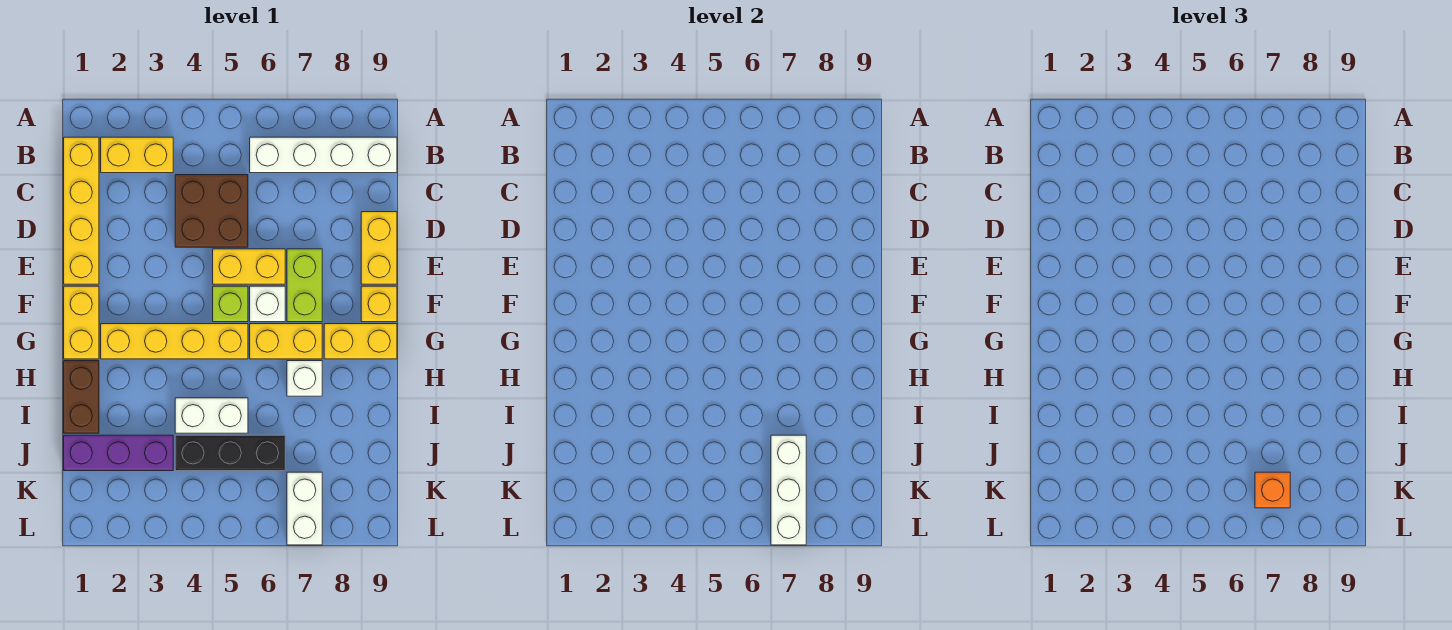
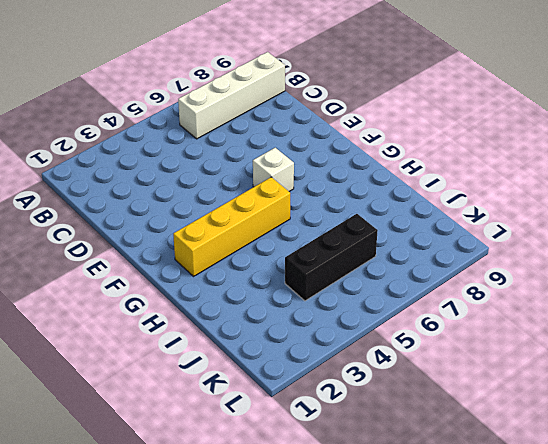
none -> yellow brick B1:E1 level 1
none -> yellow brick B2:B3 level 1
none -> brown brick C4:D5 level 1

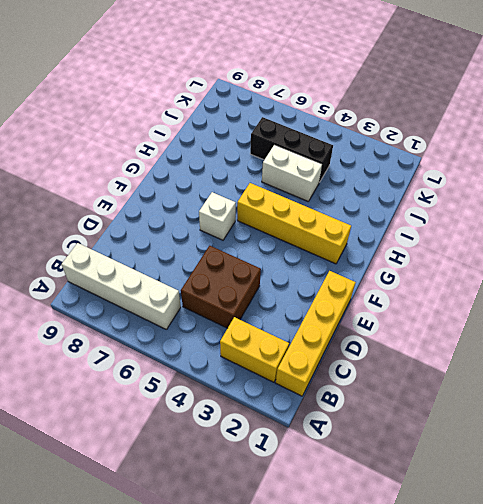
none -> yellow brick D9:E9 level 1
none -> yellow brick E5:E6 level 1
none -> lime brick E7:F7 level 1

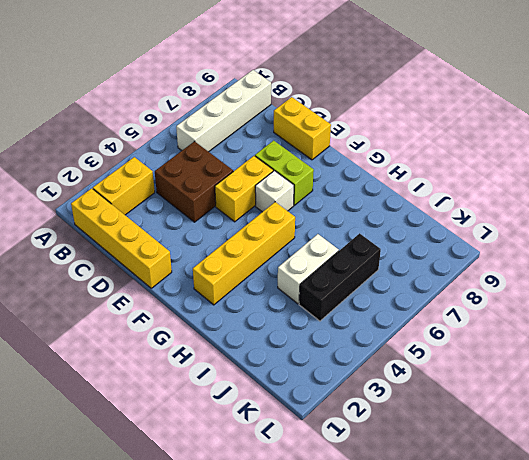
none -> yellow brick F1:G1 level 1
none -> lime brick F5 level 1
none -> yellow brick F9 level 1

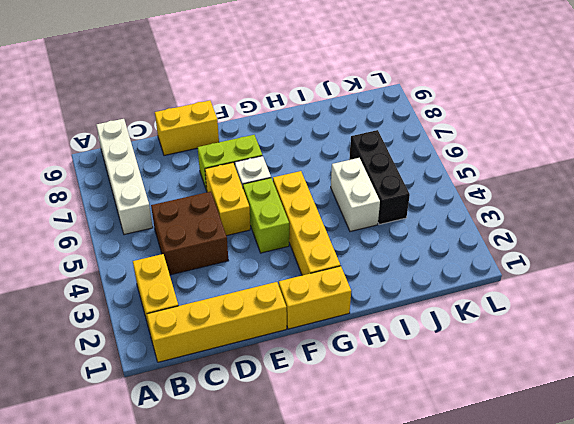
lime brick F4:F5 level 1 -> lime brick F5 level 1
none -> yellow brick F9 level 1
none -> yellow brick G6:G7 level 1
none -> yellow brick G8:G9 level 1

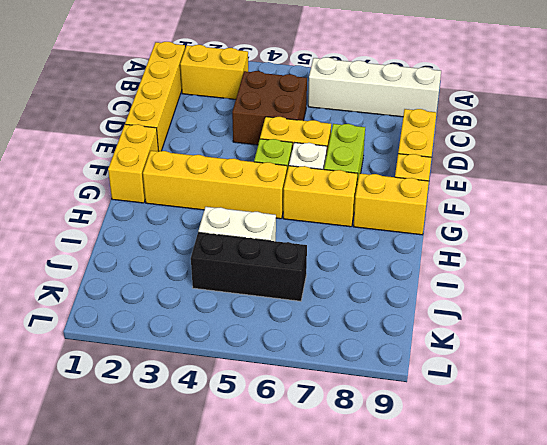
none -> brown brick H1:I1 level 1
none -> white brick H7 level 1
none -> purple brick J1:J3 level 1

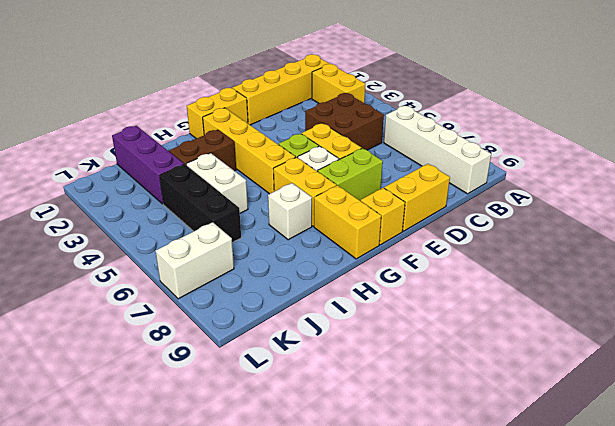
brown brick H3:I3 level 1 -> brown brick H1:I1 level 1
none -> white brick J7:L7 level 2
none -> orange brick K7 level 3

